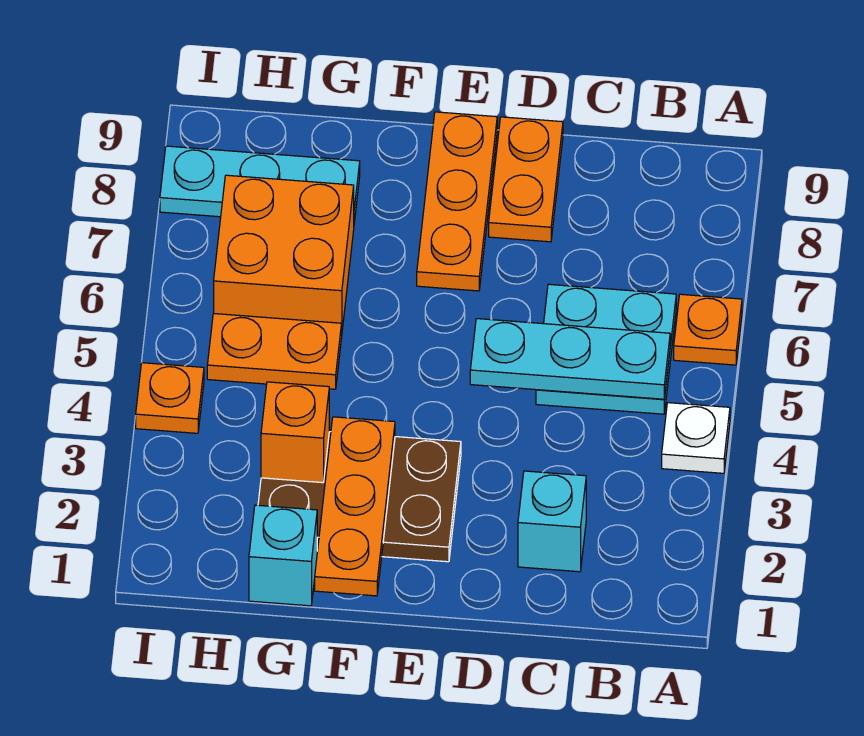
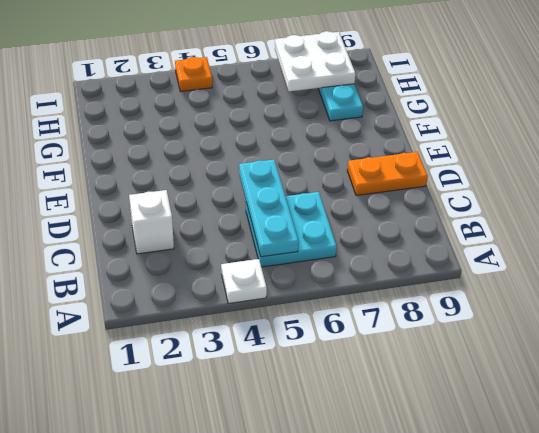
white brick C2 level 1 -> cyan brick C2 level 1
white plate H7:I8 level 2 -> none
none -> orange plate A6 level 1
none -> brown plate E2:G3 level 1
none -> orange plate E7:E9 level 1

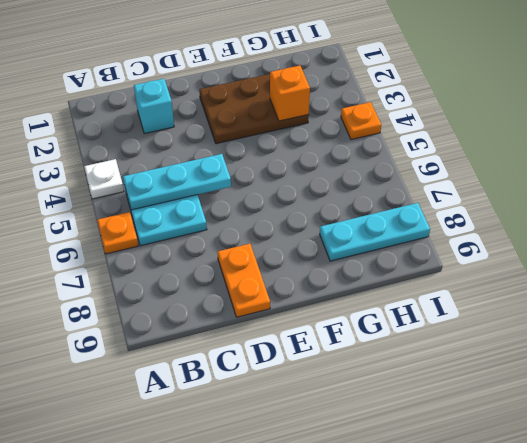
none -> orange plate E7:E9 level 1
none -> cyan brick G1 level 1
none -> orange plate G5:H5 level 1

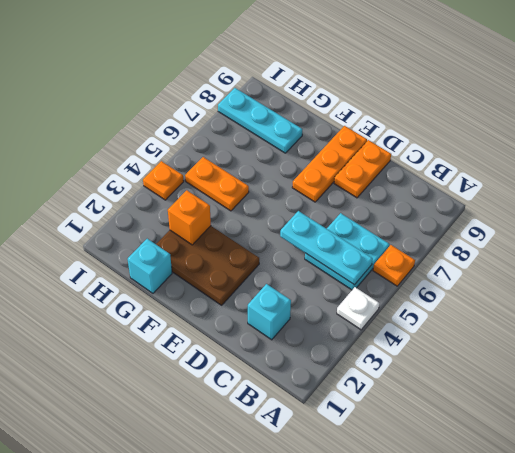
none -> orange brick G6:H7 level 1
none -> orange plate F1:F3 level 2

